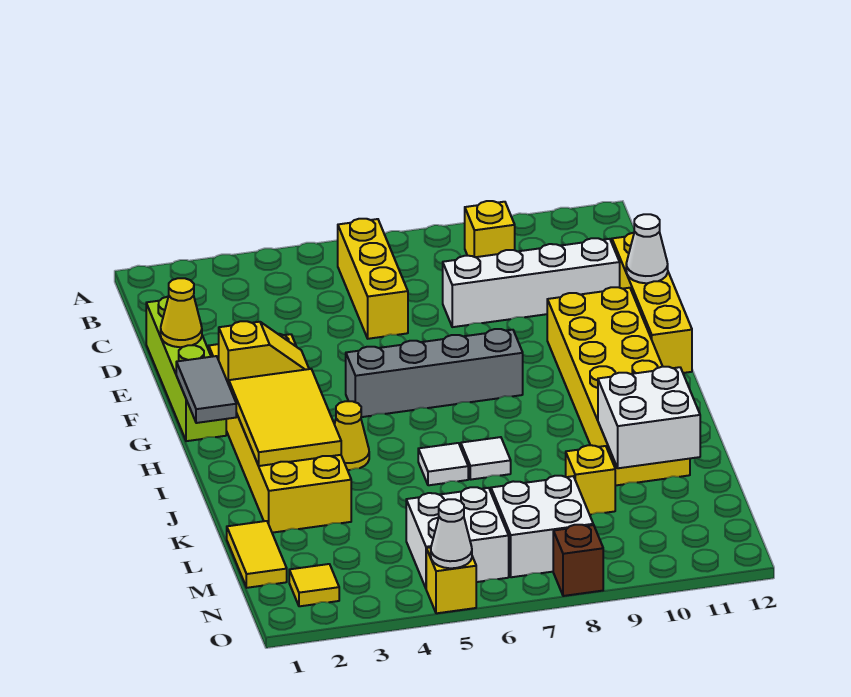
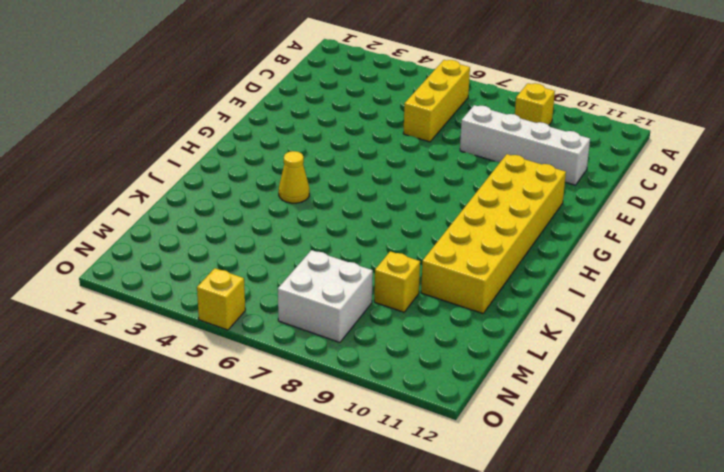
none -> lime brick D1:G1 level 1
none -> yellow brick D12:G12 level 1
none -> yellow brick F2:K3 level 1

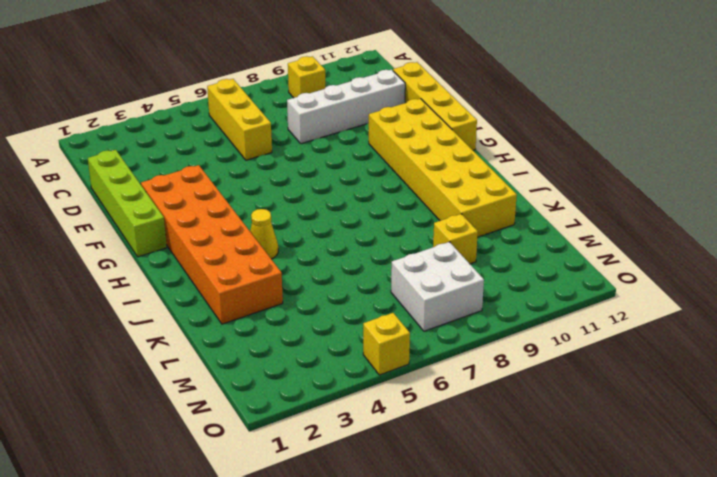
orange brick F2:K3 level 1 -> yellow brick F2:K3 level 1
none -> grey brick G5:G8 level 1
none -> white tile J6 level 1
none -> white tile J7 level 1

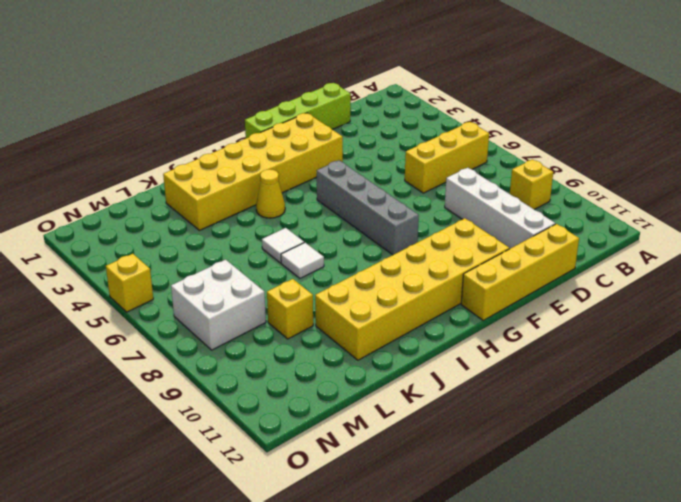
none -> yellow tile L1:M1 level 1
none -> white brick M5:N6 level 1
none -> yellow tile N2 level 1

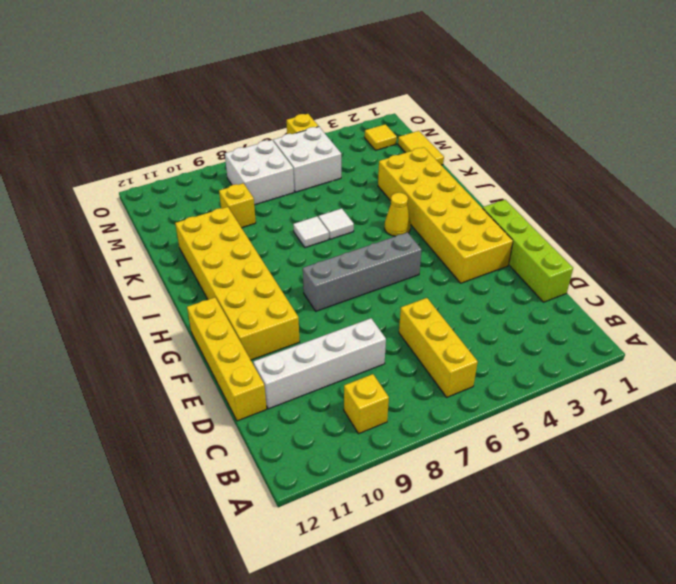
none -> brown brick O8 level 1
none -> yellow cone E1 level 2
none -> white cone E12 level 2

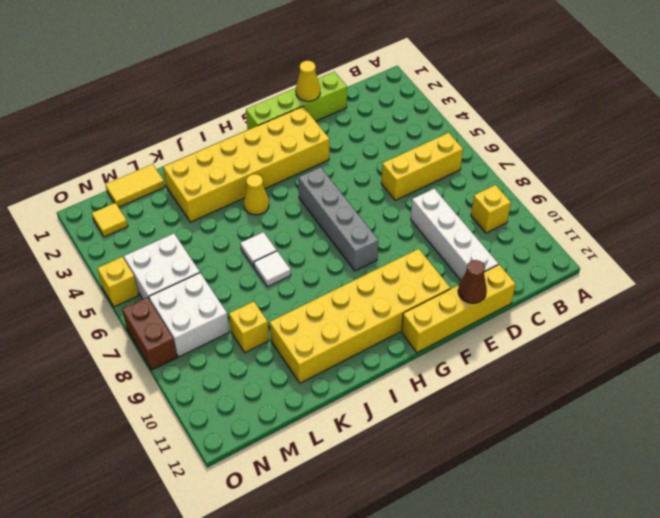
brown cone E12 level 2 -> white cone E12 level 2
brown brick O7:O8 level 1 -> brown brick O8 level 1
none -> grey tile G1:H1 level 2
none -> yellow slope G2:G3 level 2 top 2
none -> yellow tile H2:J3 level 2

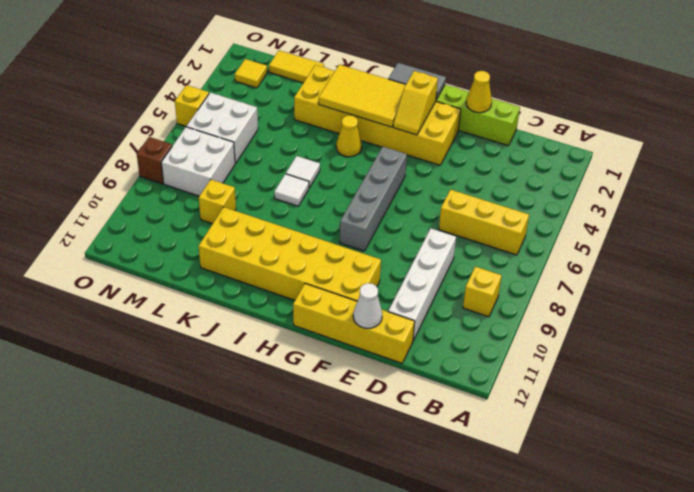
none -> white brick K10:L11 level 2
none -> white cone O5 level 2

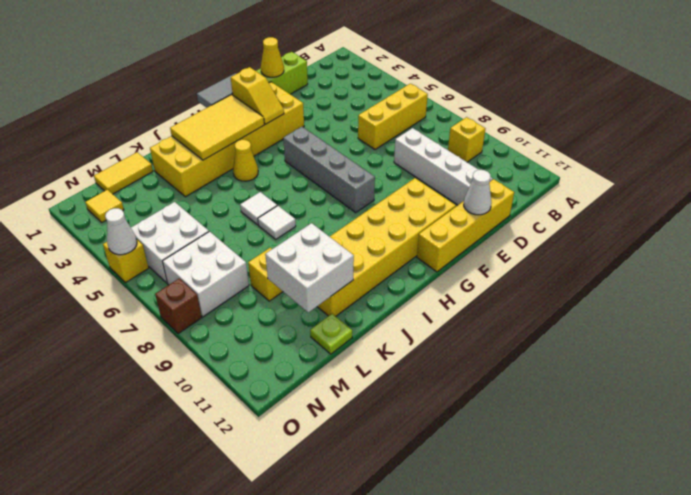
lime plate L12 level 1 -> none

